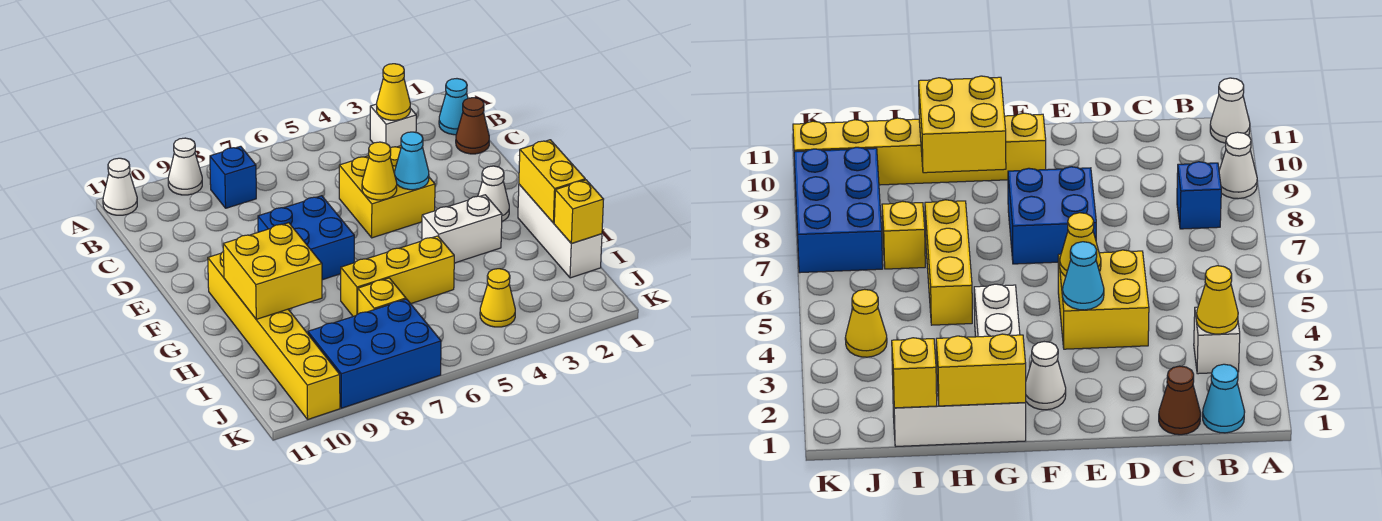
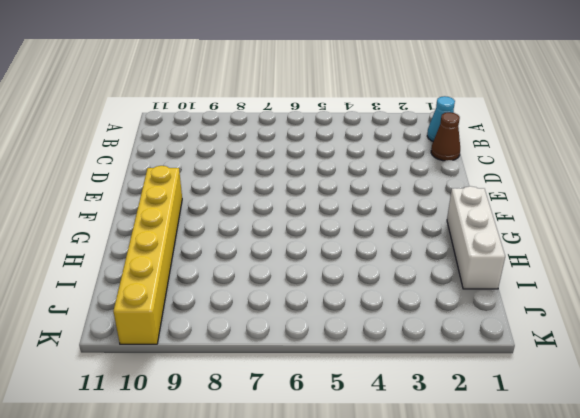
none -> white cone A9 level 1
none -> white cone A11 level 1
none -> white brick B3 level 1

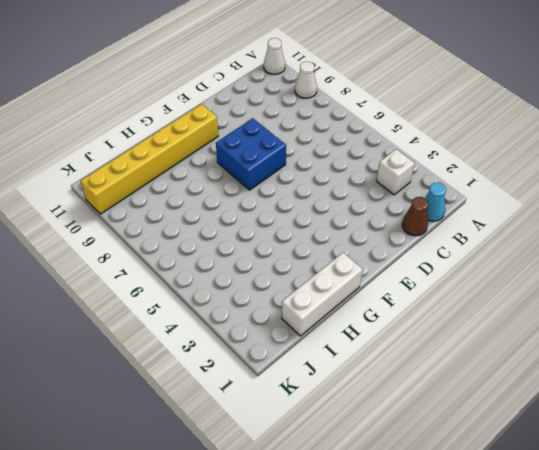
none -> blue brick B8 level 1
none -> yellow brick D4:E5 level 1
none -> white cone F2 level 1

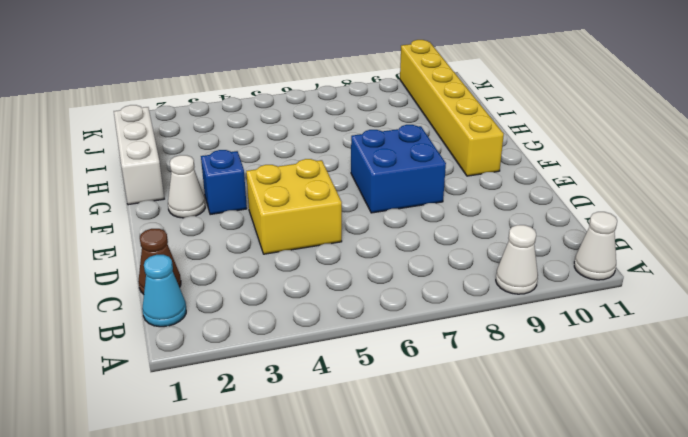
blue brick F3 level 1 -> blue brick B8 level 1
none -> white brick B3 level 1
none -> white brick G3:G4 level 1
none -> yellow brick H5:H7 level 1

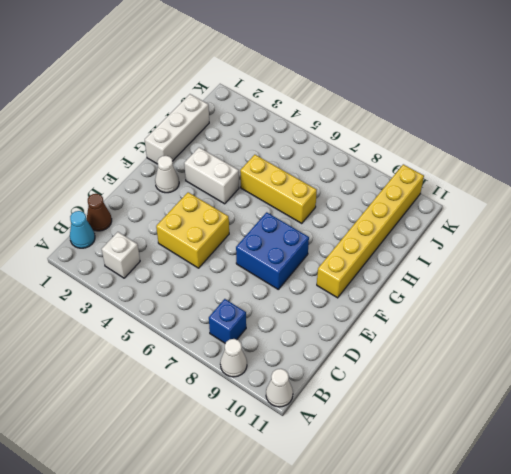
none -> yellow brick I7 level 1
none -> yellow cone J4 level 1
none -> blue brick J7:K9 level 1

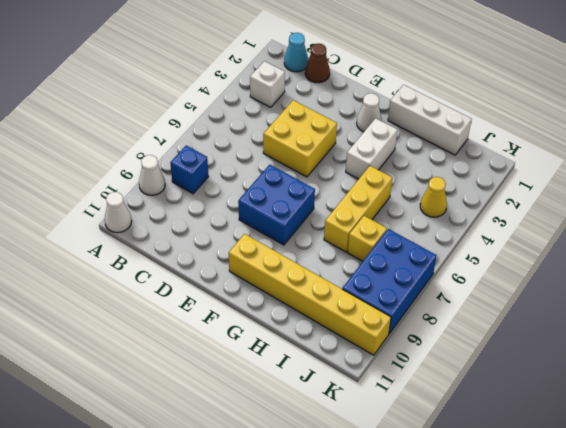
none -> yellow cone B3 level 2
none -> cyan cone E4 level 2
none -> yellow cone E5 level 2

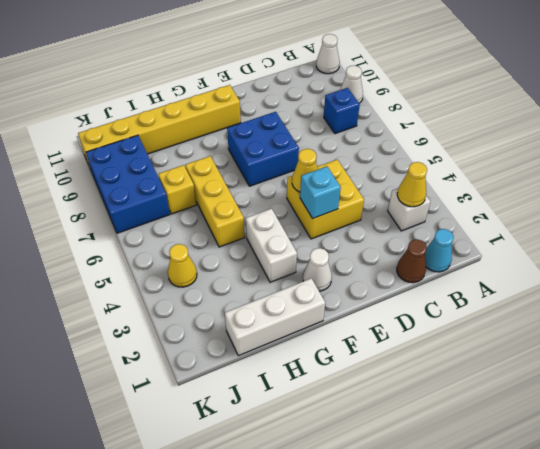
cyan brick E4 level 2 -> cyan cone E4 level 2
none -> yellow brick G1:H1 level 2
none -> yellow brick G9:H10 level 2
none -> yellow brick I1 level 2

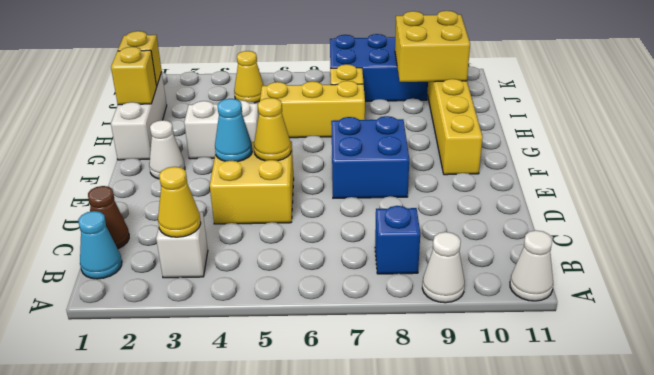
yellow brick H1 level 2 -> yellow brick G1:H1 level 2
yellow brick I9:J10 level 2 -> yellow brick G9:H10 level 2

